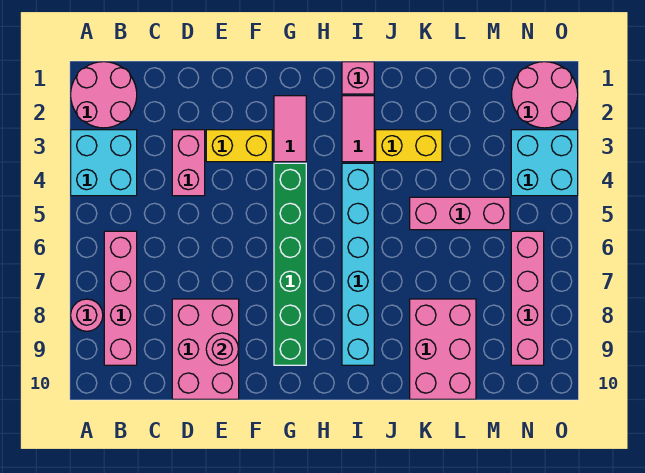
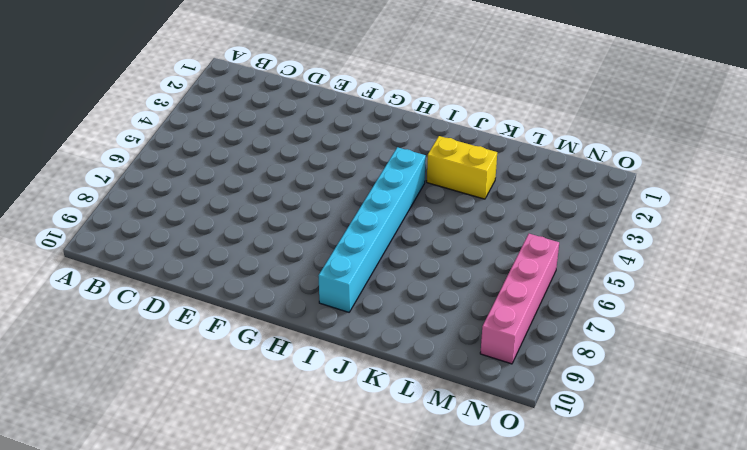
none -> pink round brick A1:B2 level 1
none -> cyan brick A3:B4 level 1
none -> pink round brick A8 level 1

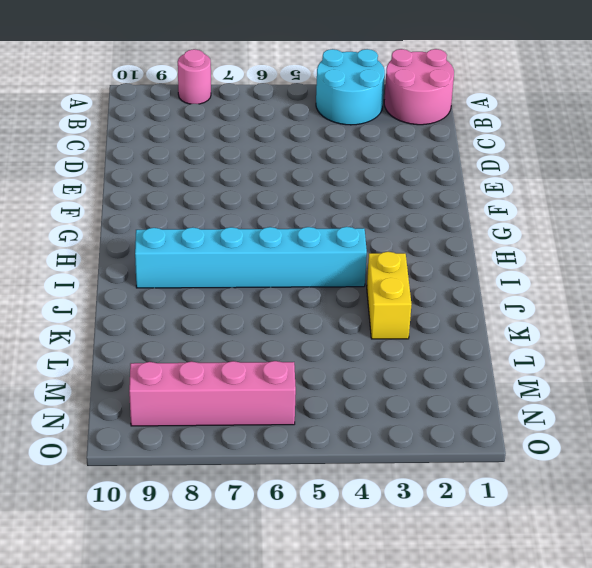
cyan round brick A3:B4 level 1 -> cyan brick A3:B4 level 1
none -> pink brick B6:B9 level 1
none -> pink brick D3:D4 level 1
none -> pink brick D8:E10 level 1

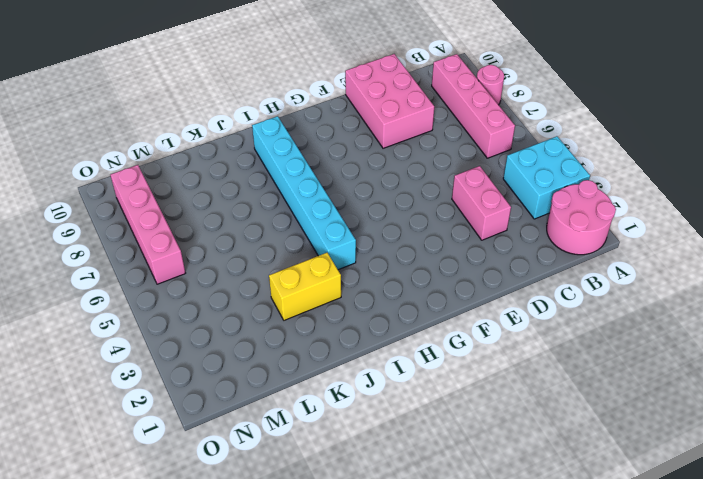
none -> yellow brick E3:F3 level 1
none -> pink tile G2:G3 level 1
none -> green brick G4:G9 level 1

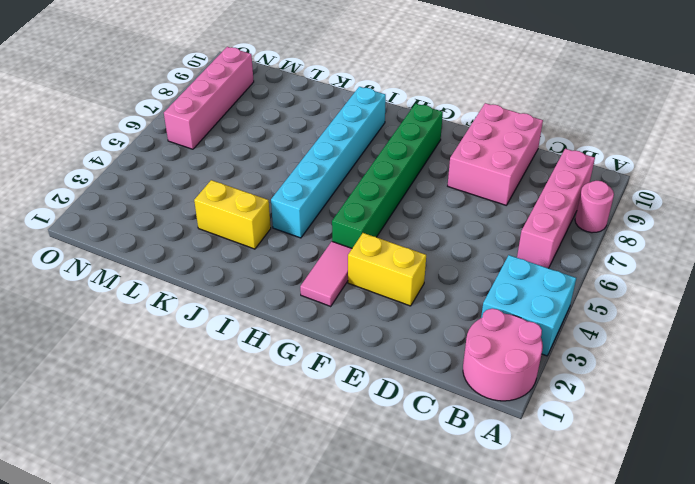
none -> pink brick D3:D4 level 1
none -> pink brick I1 level 1
none -> pink tile I2:I3 level 1

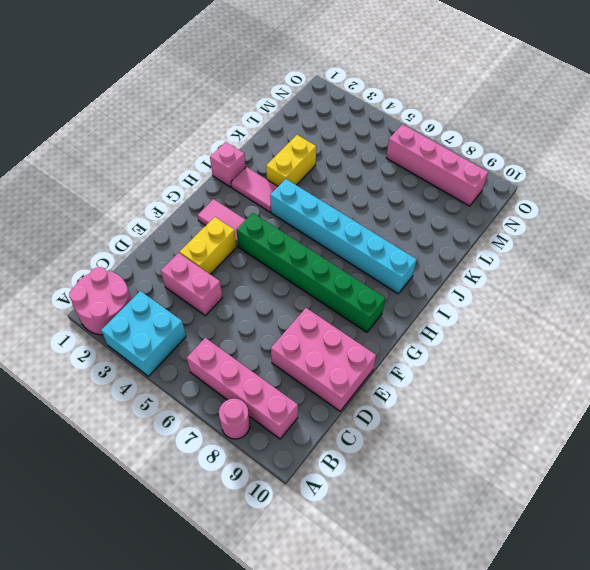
none -> pink brick K5:M5 level 1
none -> pink brick K8:L10 level 1
none -> pink round brick N1:O2 level 1

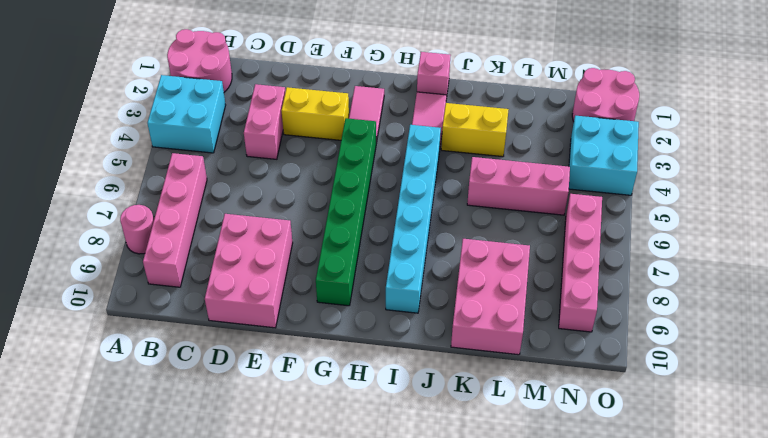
none -> pink round brick E9 level 2

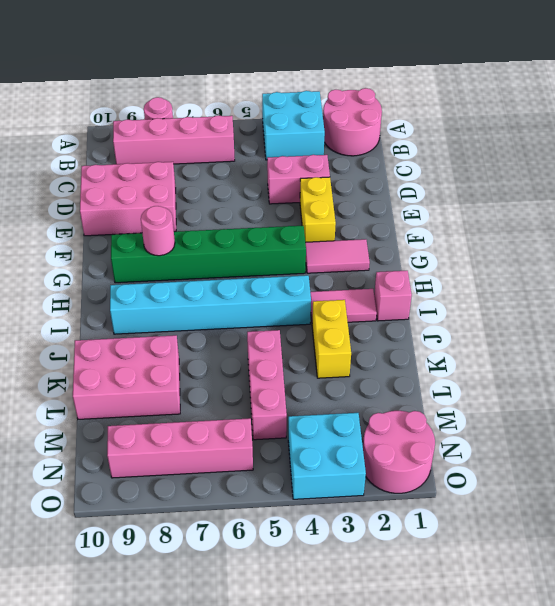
pink round brick G8 level 2 -> pink round brick E9 level 2

